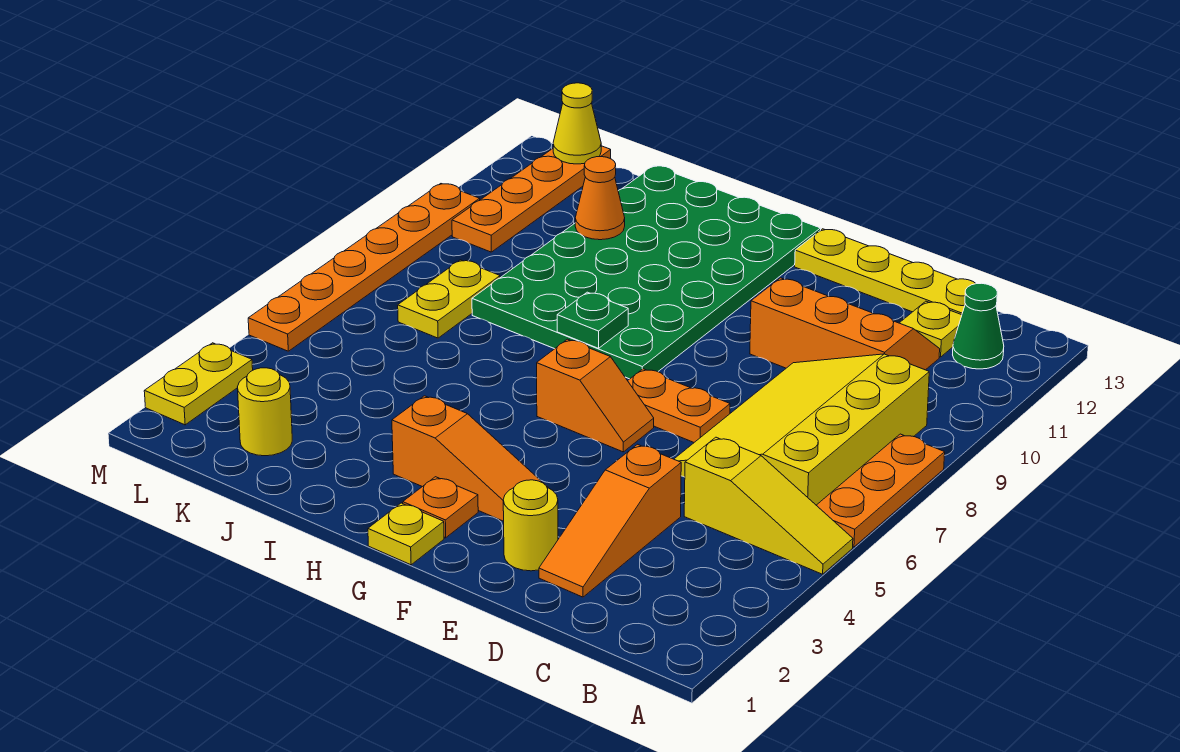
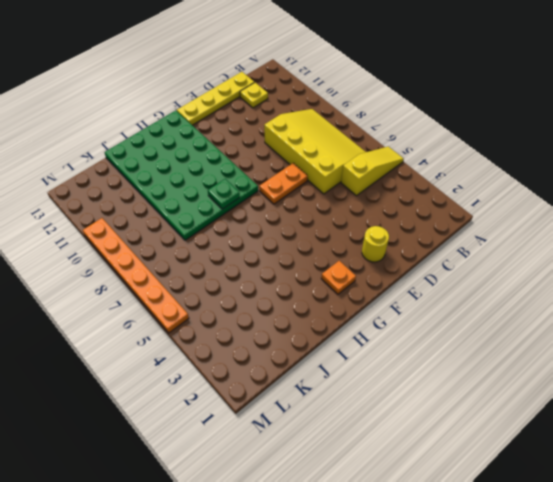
yellow slope B6:D9 level 1 top D -> yellow slope B6:D9 level 1 top B
none -> orange plate A6:A8 level 1
none -> green cone B12 level 1
none -> orange slope C10:E11 level 1 top 10

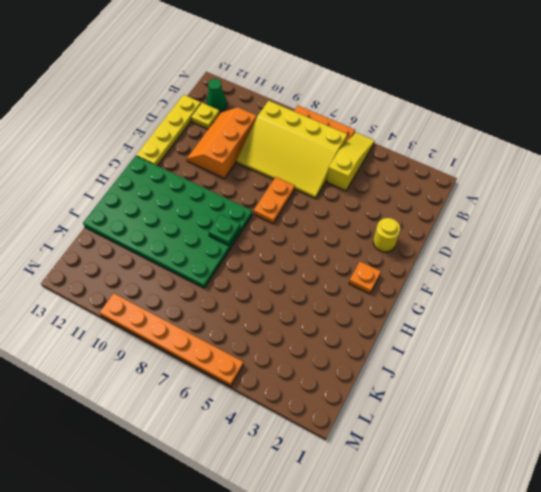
none -> orange slope D2:D4 level 1 top 4
none -> orange slope F3:H3 level 1 top H
none -> orange slope F6:G6 level 1 top G

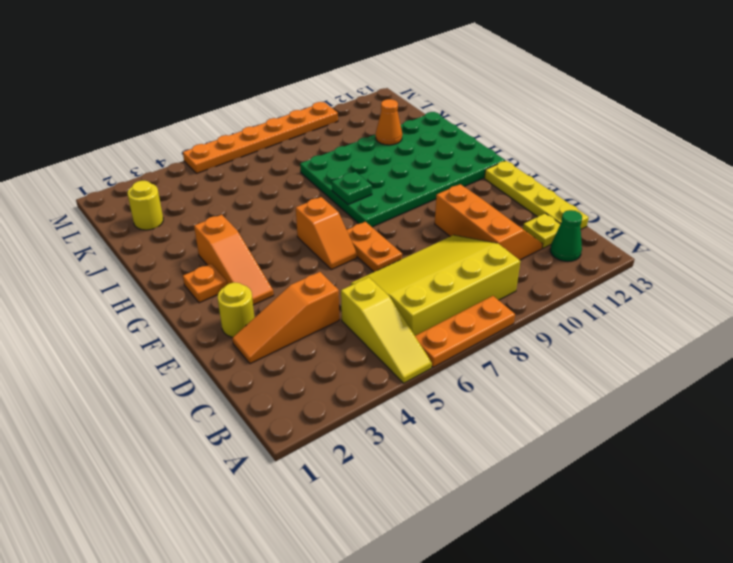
none -> yellow plate G1 level 1
none -> yellow plate K7:K8 level 1
none -> orange plate L10:L13 level 1

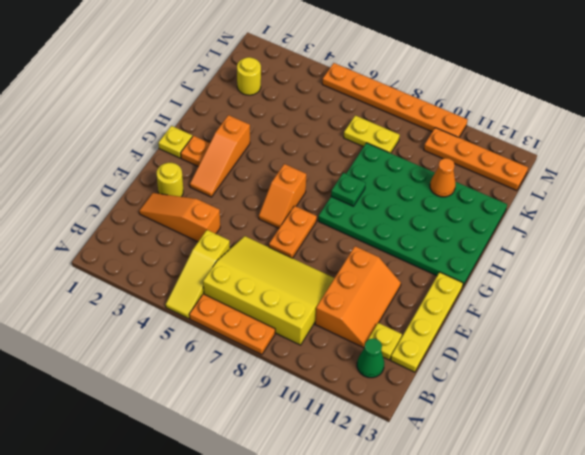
none -> yellow plate M2:M3 level 1
none -> yellow cone L13 level 2

